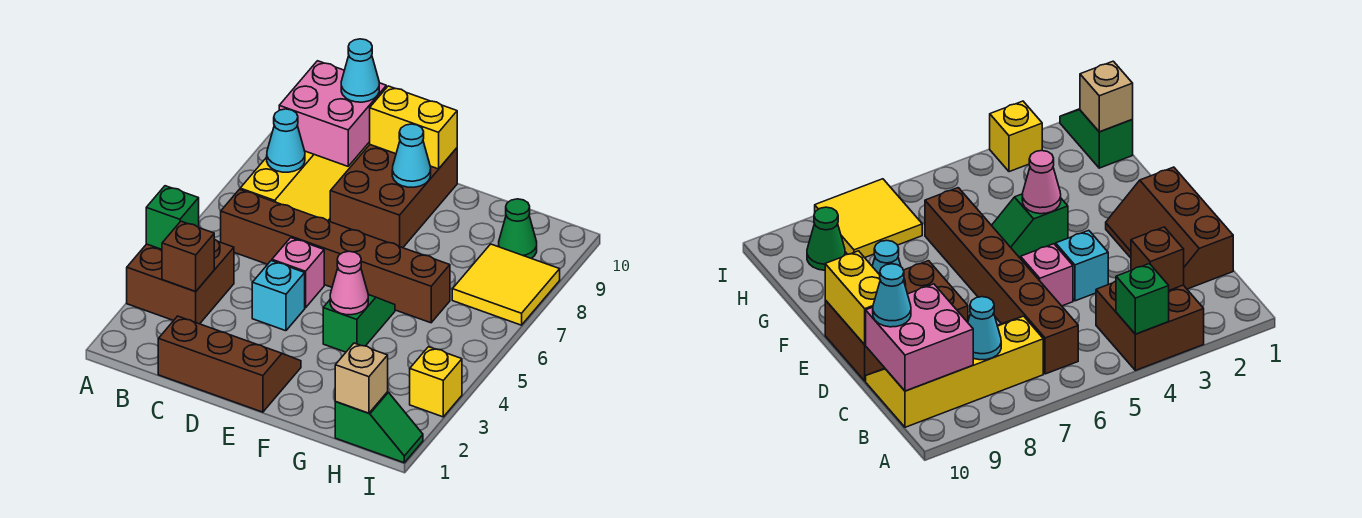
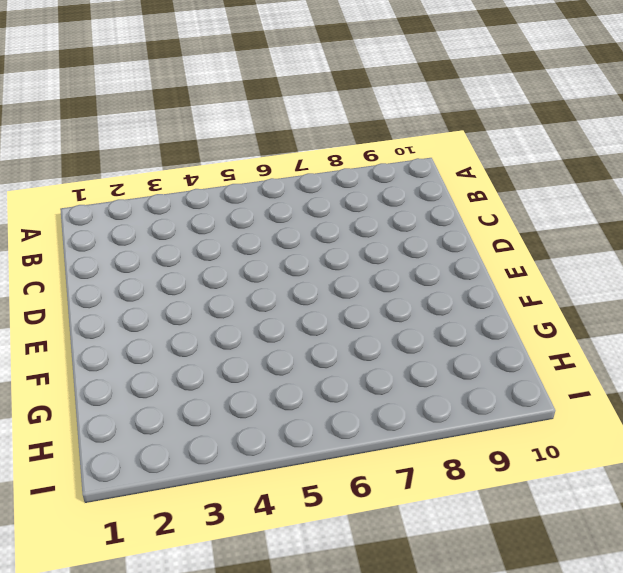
none -> brown brick A3:B4 level 1
none -> brown brick B6:G6 level 1
none -> yellow slope B7:C10 level 1 top B

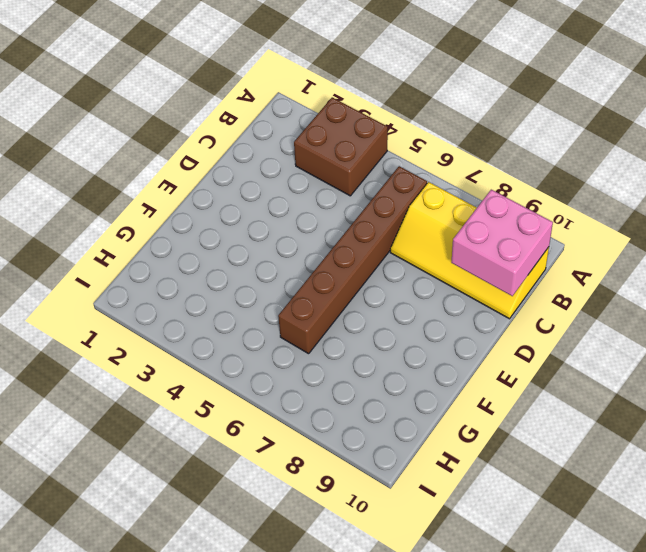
none -> brown slope C1:E2 level 1 top 1
none -> cyan brick D4 level 1
none -> pink brick D5 level 1

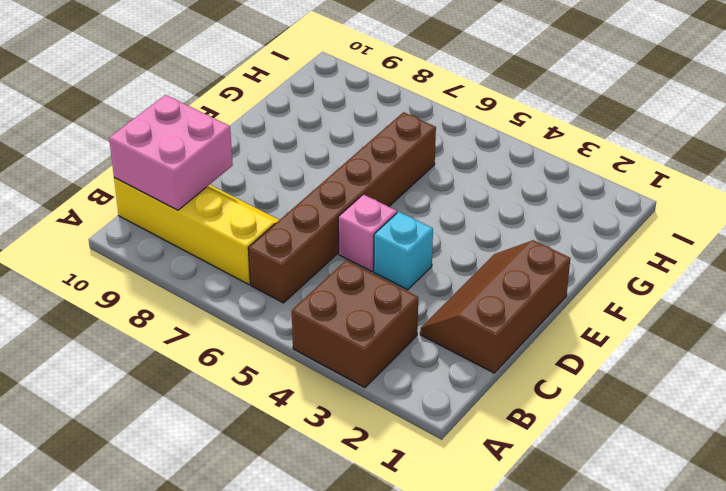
none -> brown brick D8:E10 level 1
none -> green slope F4:F5 level 1 top 4
none -> green slope H1:I1 level 1 top H

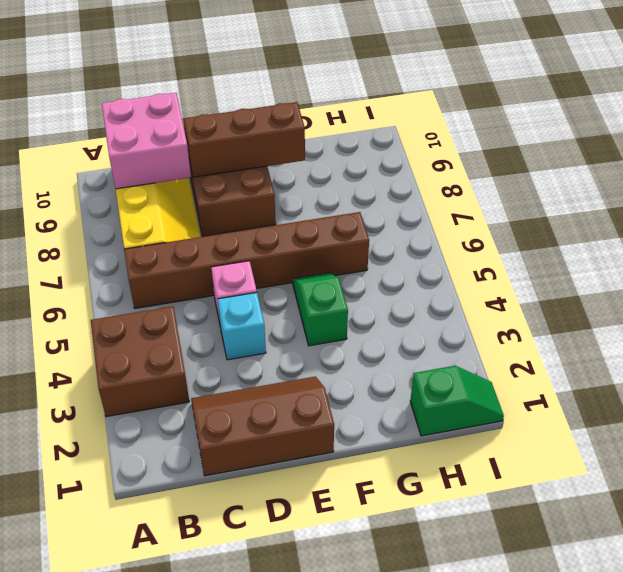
brown brick D9:F9 level 2 -> cyan cone E9 level 2
none -> yellow tile H7:I8 level 1
none -> green cone H9 level 1
none -> yellow brick I3 level 1

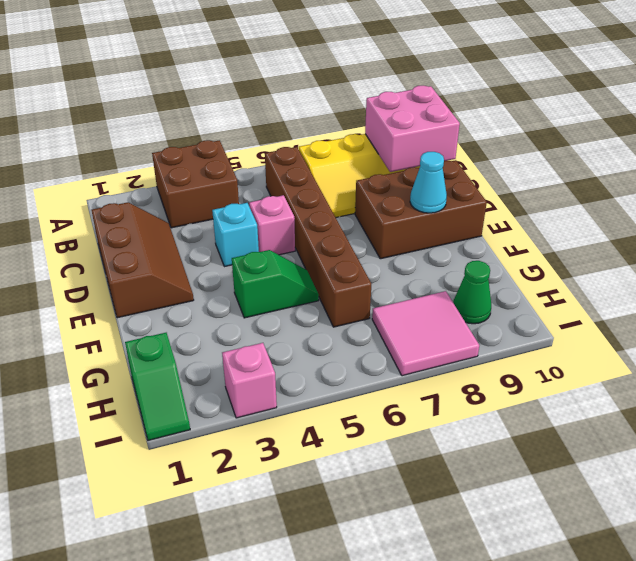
pink tile H7:I8 level 1 -> yellow tile H7:I8 level 1
pink brick I3 level 1 -> yellow brick I3 level 1
none -> green brick A4 level 2
none -> brown brick B3 level 2
none -> cyan cone B8 level 2

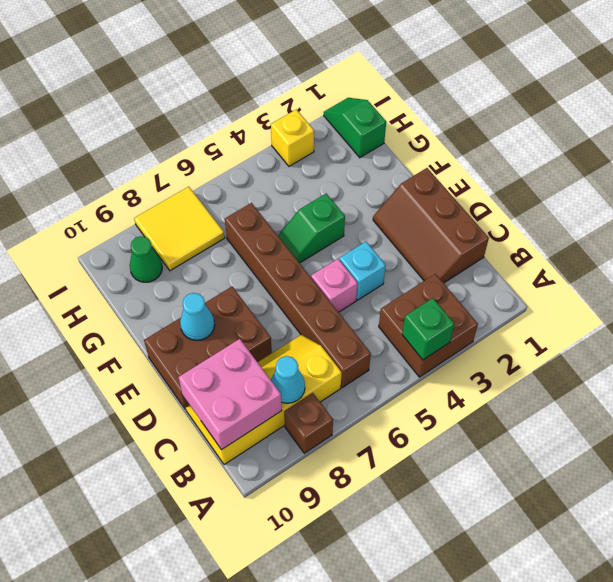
brown brick A8 level 1 -> brown brick B3 level 2
none -> yellow brick D10:E10 level 2
none -> pink cone F4 level 2
none -> tan brick H1 level 2

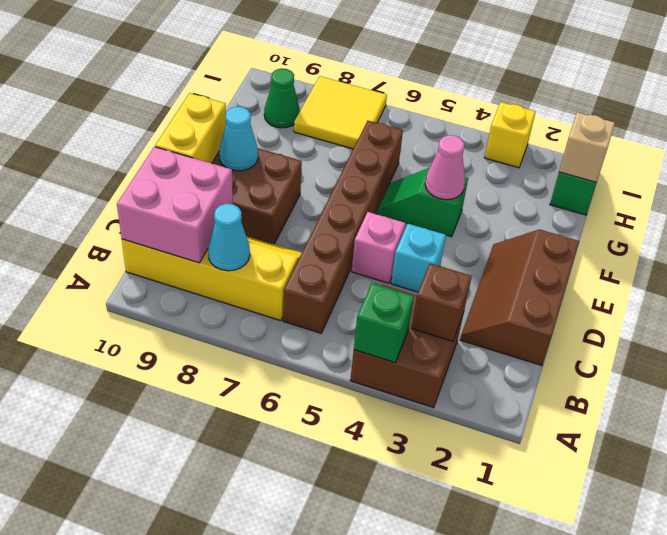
none -> cyan cone C10 level 3

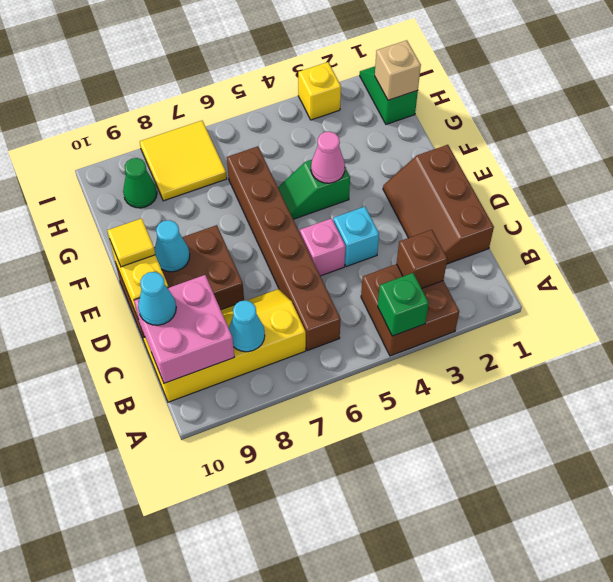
yellow tile E10 level 3 -> none

